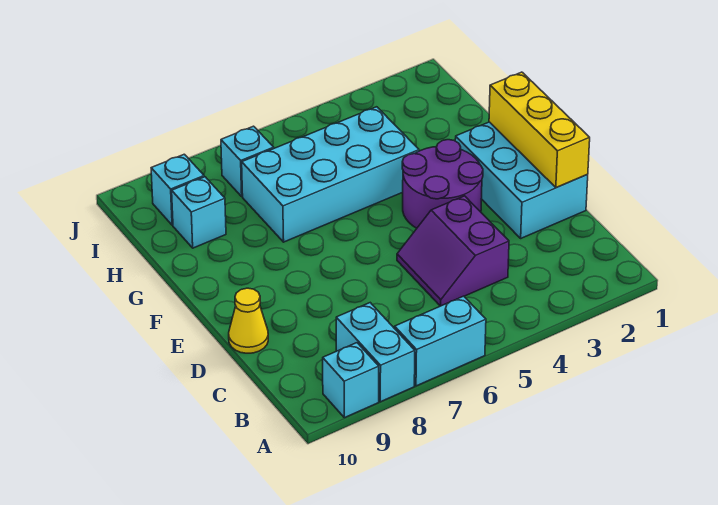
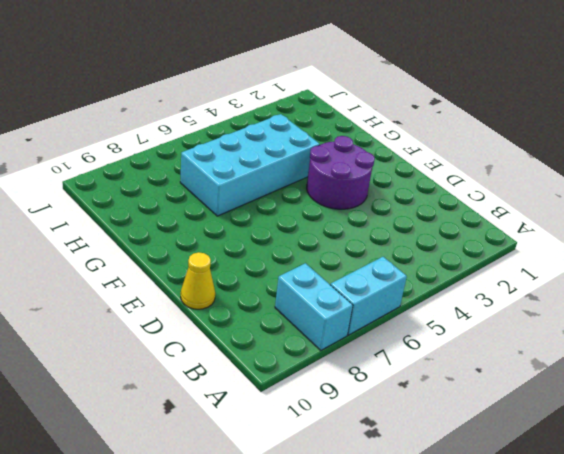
none -> cyan brick A9 level 1
none -> purple slope C4:D5 level 1 top 4
none -> cyan brick D1:F2 level 1

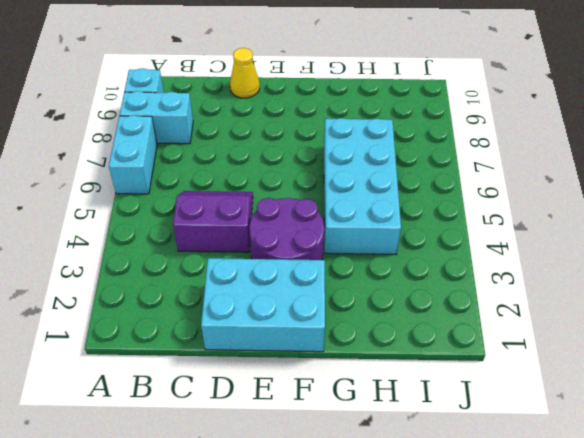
none -> cyan brick H9 level 1
none -> cyan brick I7 level 1
none -> cyan brick I9 level 1

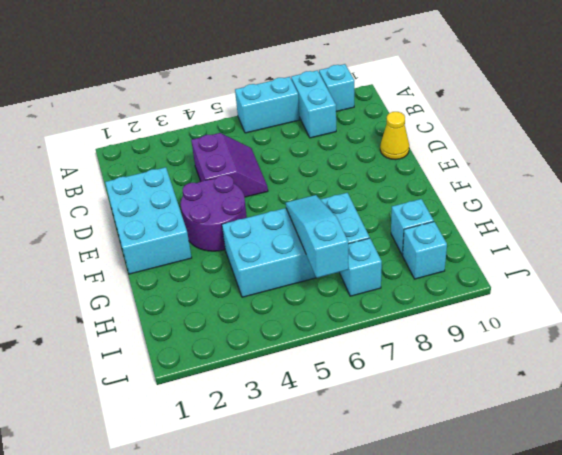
cyan slope G6:I6 level 2 top I -> none
none -> yellow brick D1:F1 level 2

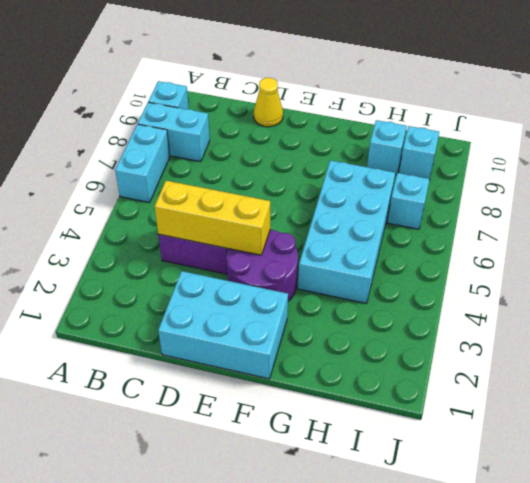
yellow brick C4:E4 level 2 -> yellow brick D1:F1 level 2

